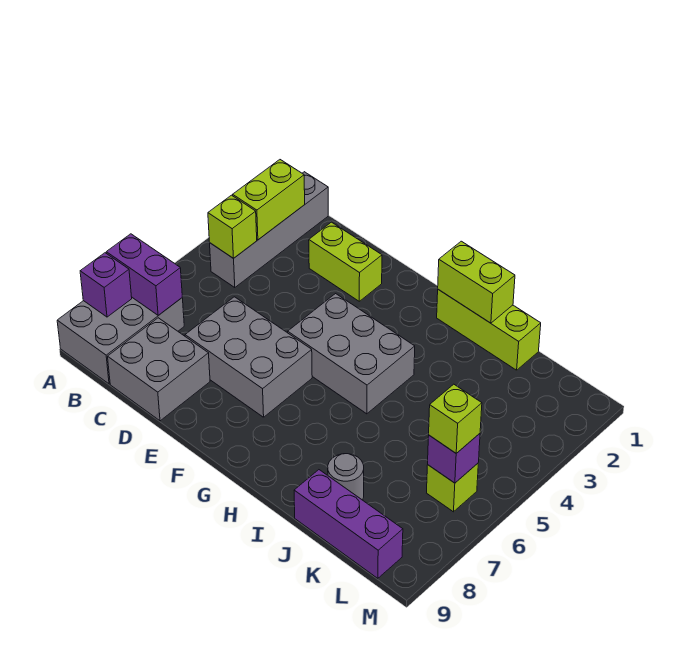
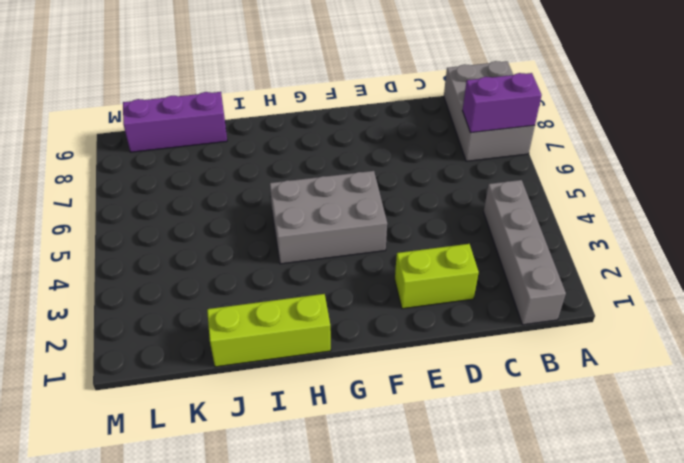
none -> grey brick C8:D9 level 1
none -> grey brick D6:F7 level 1
none -> grey round brick J8 level 1

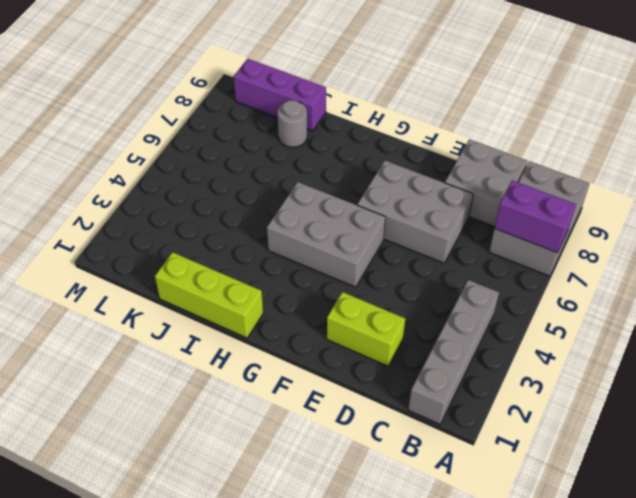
none -> lime brick L6 level 1
none -> purple brick A8 level 2
none -> lime brick B2:B3 level 2

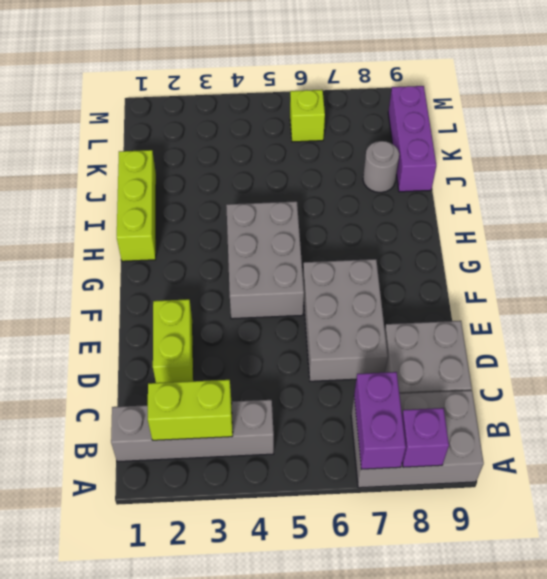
none -> lime brick B4 level 2
none -> lime brick H1:I1 level 2
none -> purple brick L6 level 2

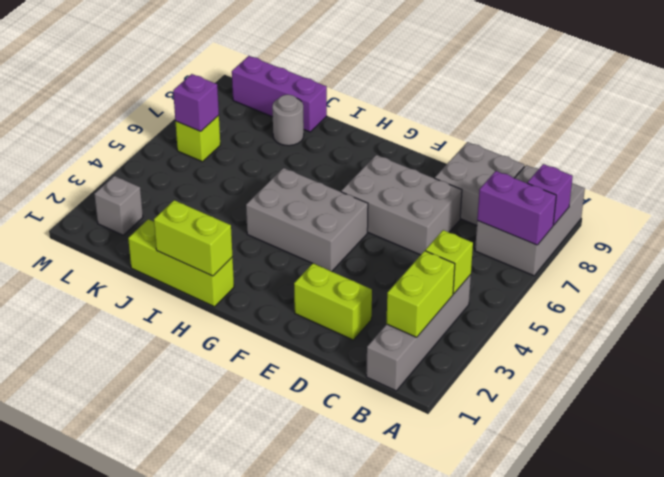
grey brick L2 level 1 -> none
none -> lime brick L6 level 3

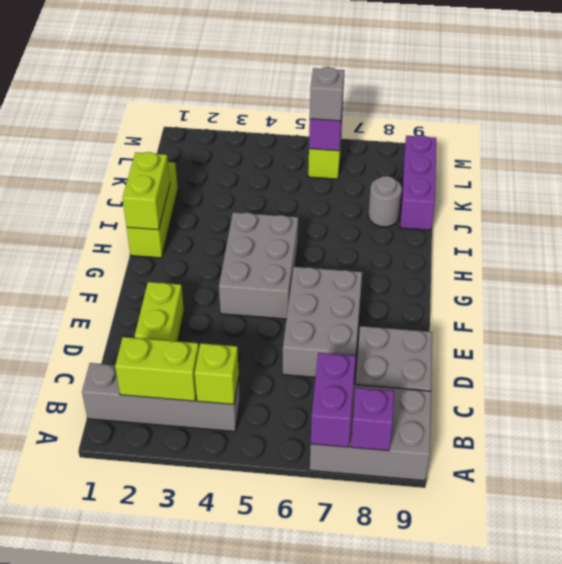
grey brick L6 level 3 -> lime brick L6 level 3

